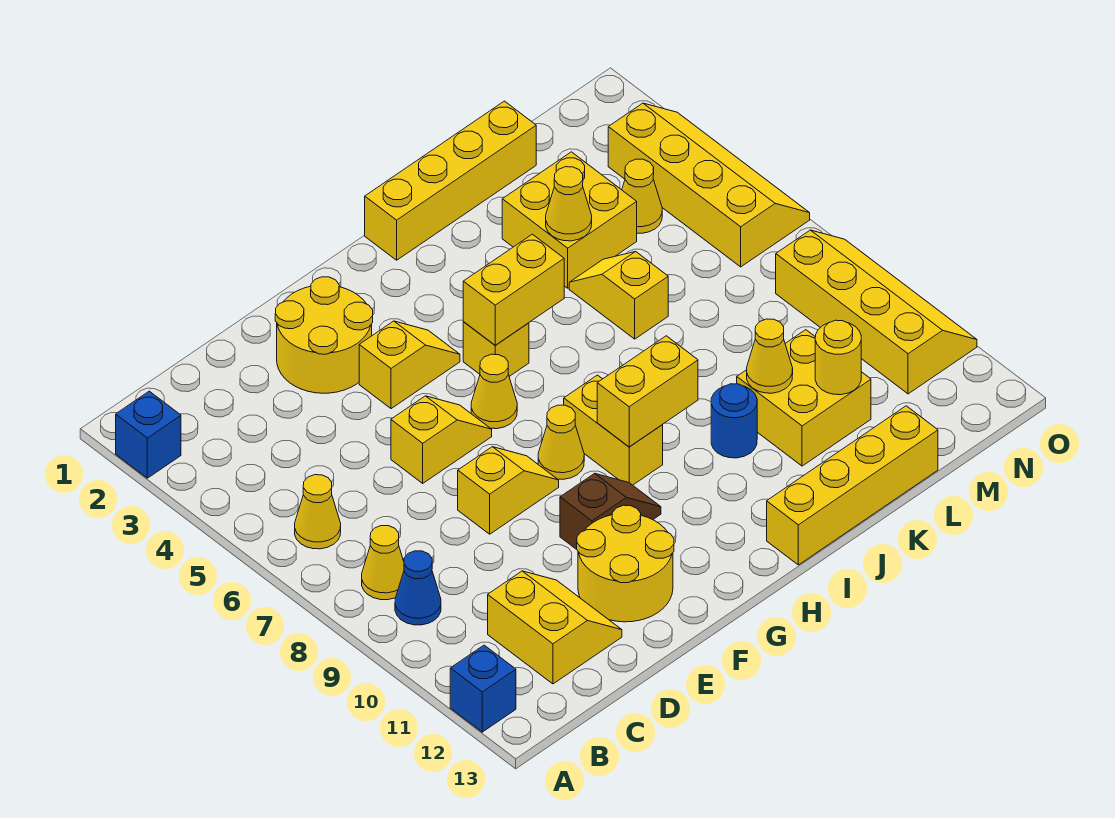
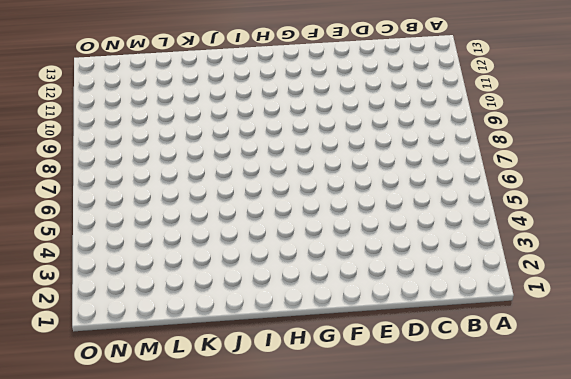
none -> blue brick A2 level 1
none -> blue brick A12 level 1
none -> yellow cone B6 level 1
none -> yellow cone B8 level 1

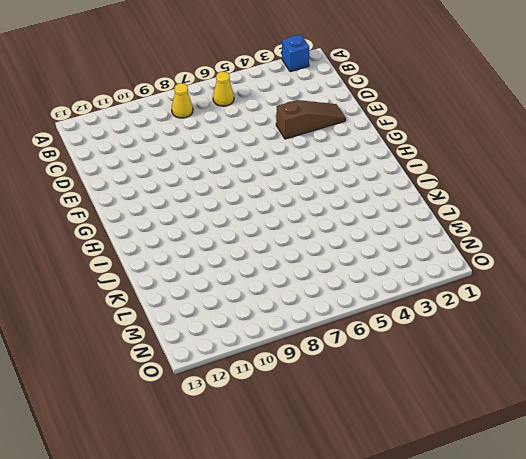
brown slope E2:E4 level 1 top 4 -> yellow round brick E2:F3 level 1
none -> blue brick A12 level 1
none -> blue cone B9 level 1
none -> yellow slope C11:D12 level 1 top C
none -> yellow slope E6:F6 level 1 top E

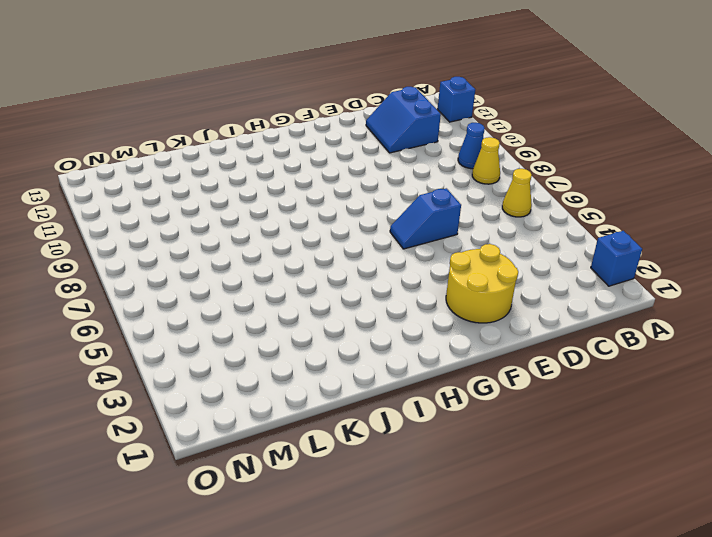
blue slope C11:D12 level 1 top C -> yellow slope C11:D12 level 1 top C
blue slope E6:F6 level 1 top E -> yellow slope E6:F6 level 1 top E
none -> yellow slope E8:F8 level 1 top E
none -> yellow round brick E11:F12 level 1
none -> yellow slope F4:G4 level 1 top F
none -> brown slope F10:G10 level 1 top F

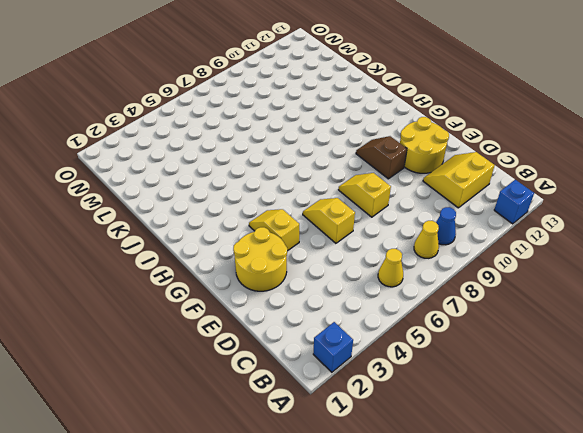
none -> yellow cone G6 level 1
none -> yellow cone G8 level 1
none -> yellow brick H5 level 1
none -> yellow brick H8:H9 level 1

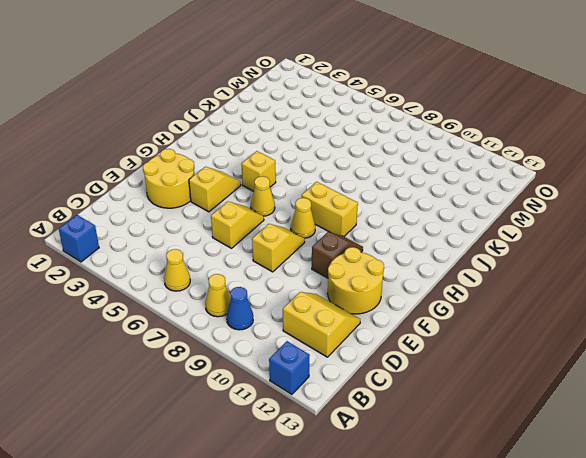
none -> yellow brick I1:L1 level 1
none -> yellow brick I13:L13 level 1
none -> blue round brick J10 level 1
none -> yellow brick K3:L4 level 1

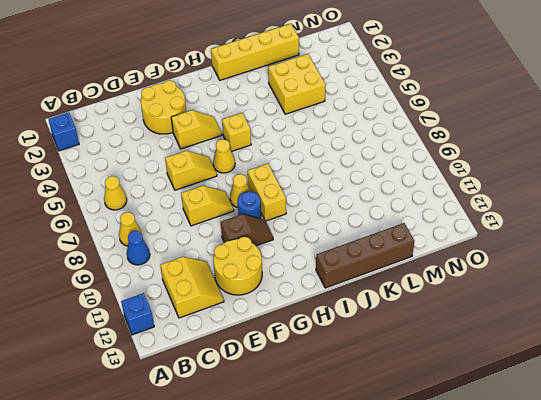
blue round brick G9 level 1 -> blue round brick J10 level 1
brown brick I13:L13 level 1 -> yellow brick I13:L13 level 1
none -> yellow slope K5:K6 level 1 top 6
none -> yellow brick K10:L11 level 1
none -> yellow cone M4 level 1
none -> yellow slope N3:O6 level 1 top N

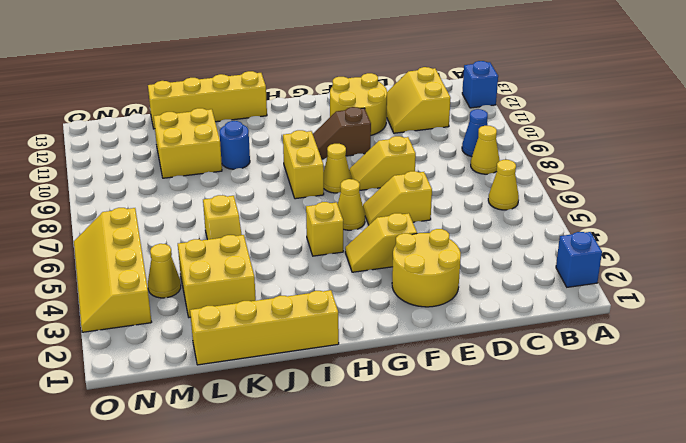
none -> yellow slope N8:O11 level 1 top N
none -> yellow brick H5:I5 level 2
none -> yellow brick H9:I9 level 2
none -> yellow cone K4 level 2

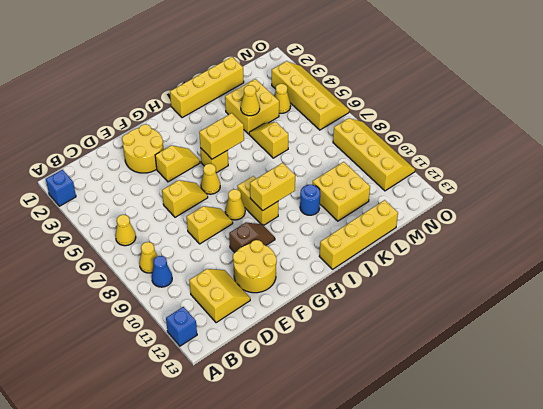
none -> yellow cone K10 level 2
none -> yellow round brick L11 level 2

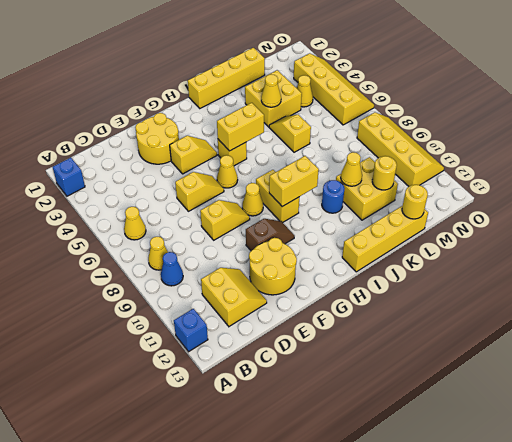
yellow round brick L13 level 2 -> none

